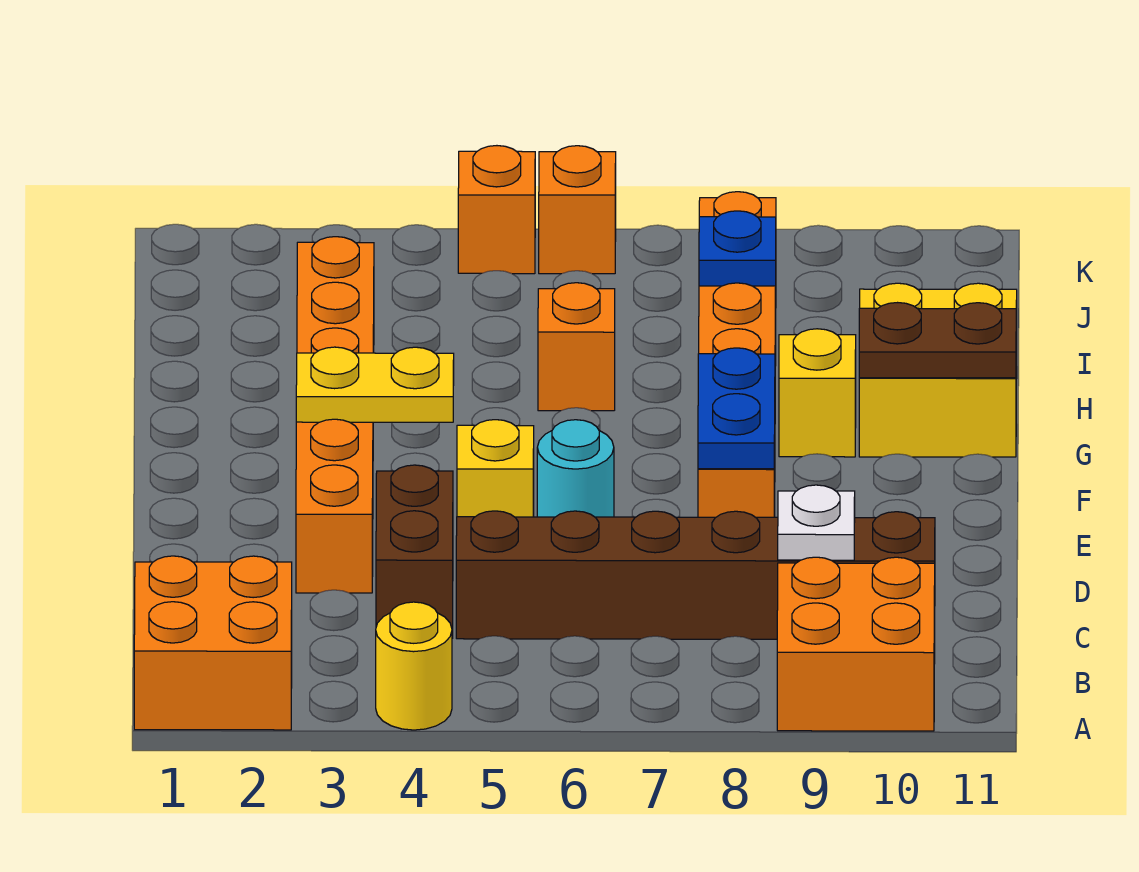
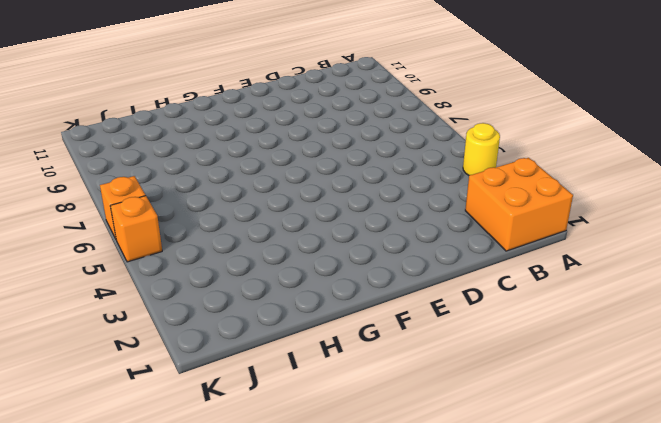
none -> orange brick A9:B10 level 1
none -> brown brick C4:D4 level 1
none -> brown brick C5:C10 level 1

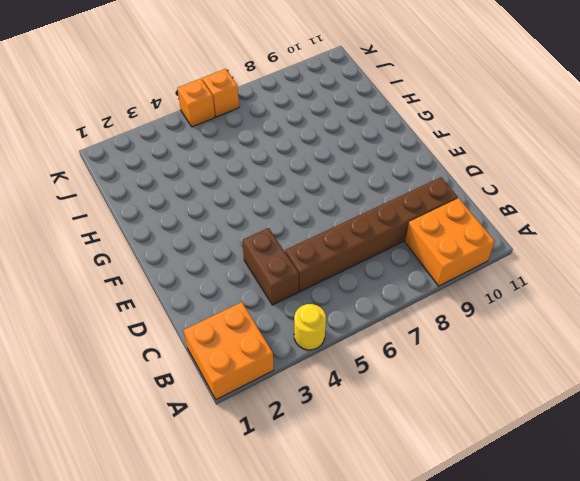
none -> orange brick D3:I3 level 1
none -> yellow brick E5 level 1
none -> cyan round brick E6 level 1

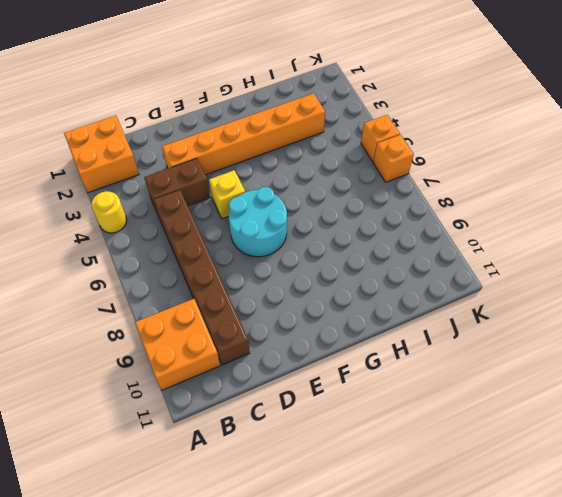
cyan round brick E6:F7 level 1 -> cyan round brick E6 level 1
none -> orange brick E8:J8 level 1
none -> yellow brick G9 level 1
none -> yellow brick G10:H11 level 1

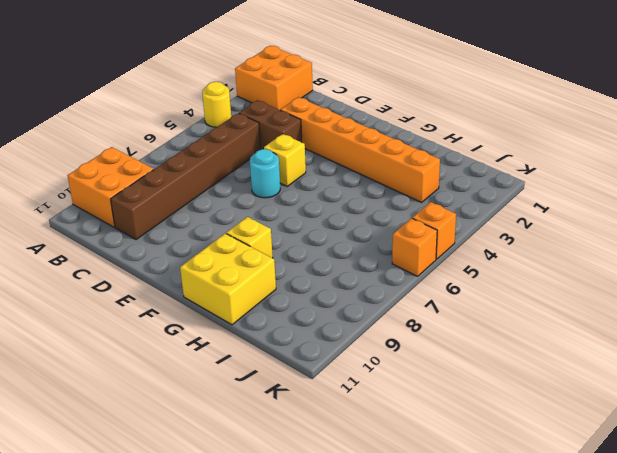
none -> orange brick E8:J8 level 1
none -> orange brick H6 level 1
none -> white plate C9 level 2

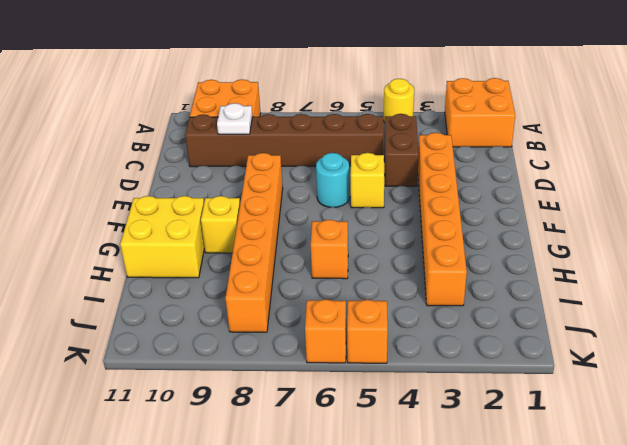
none -> blue plate E8:F8 level 2
none -> yellow plate F3:F4 level 2
none -> brown plate G10:G11 level 2

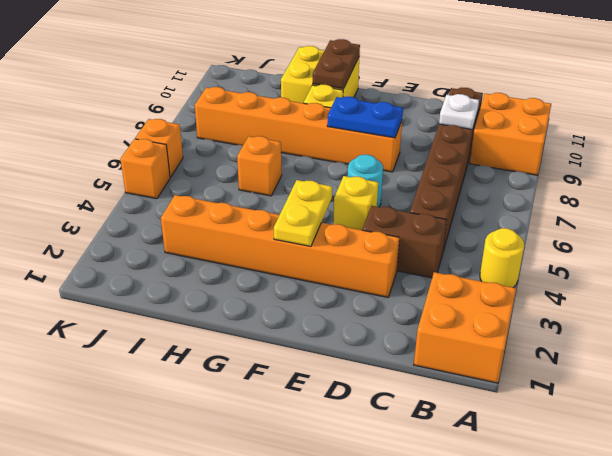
none -> blue plate I8 level 2

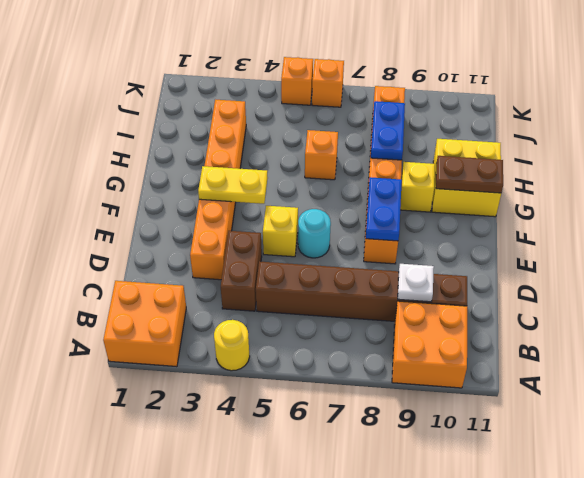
blue plate H8:I8 level 2 -> blue plate I8 level 2

